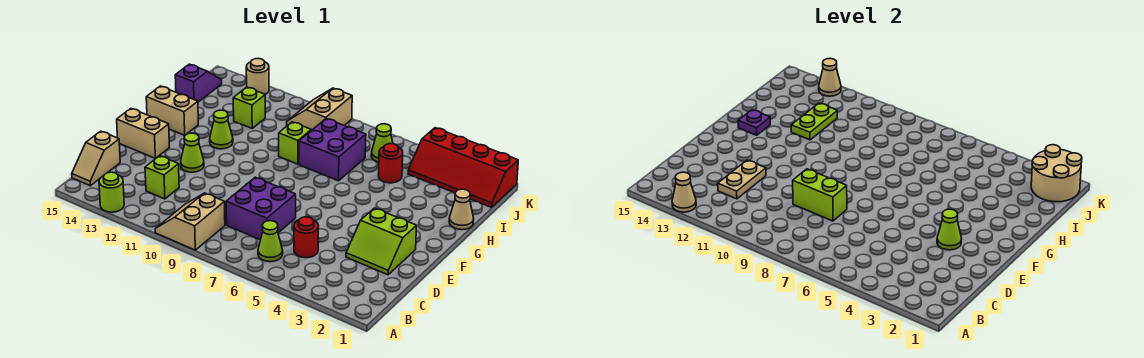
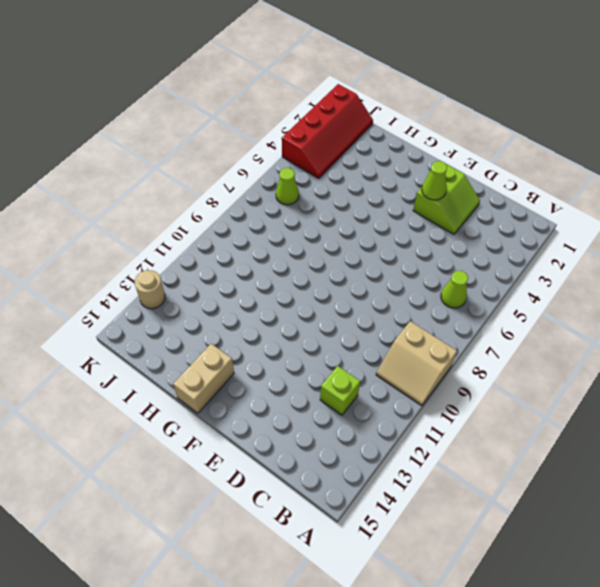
none -> lime round brick A13 level 1
none -> tan slope B15:C15 level 1 top C
none -> red round brick C5 level 1
none -> purple brick C7:D8 level 1

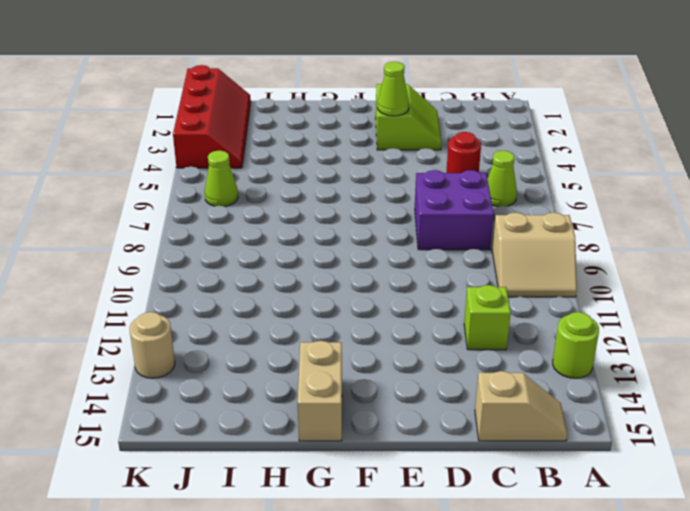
none -> lime cone E12 level 1
none -> tan brick E14:E15 level 1
none -> lime cone G12 level 1
none -> tan cone H1 level 1

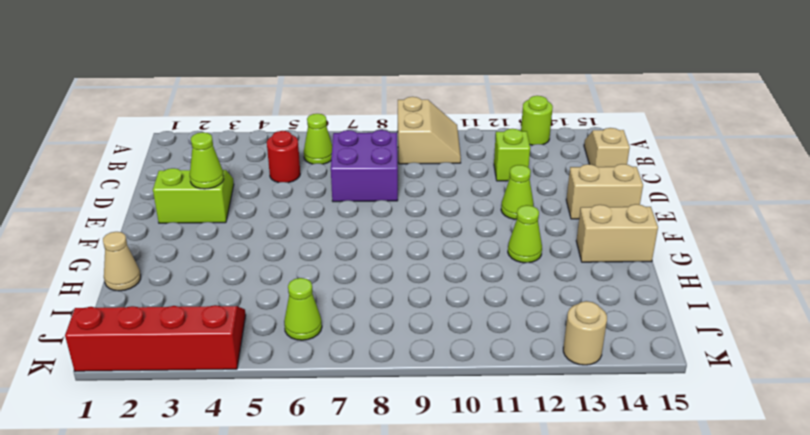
none -> purple brick H7:I8 level 1
none -> lime brick H9 level 1
none -> red round brick I5 level 1
none -> lime brick I12 level 1

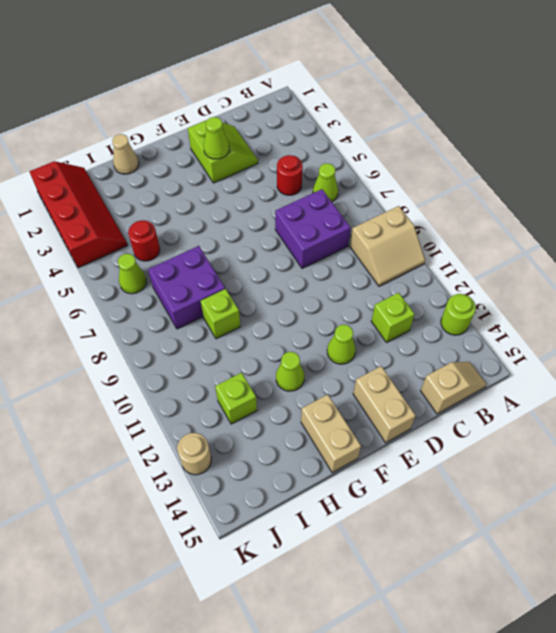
none -> purple slope I15:J15 level 1 top I
none -> tan slope J9:K10 level 1 top 9
none -> tan cone A13 level 2
none -> tan plate C12:D12 level 2

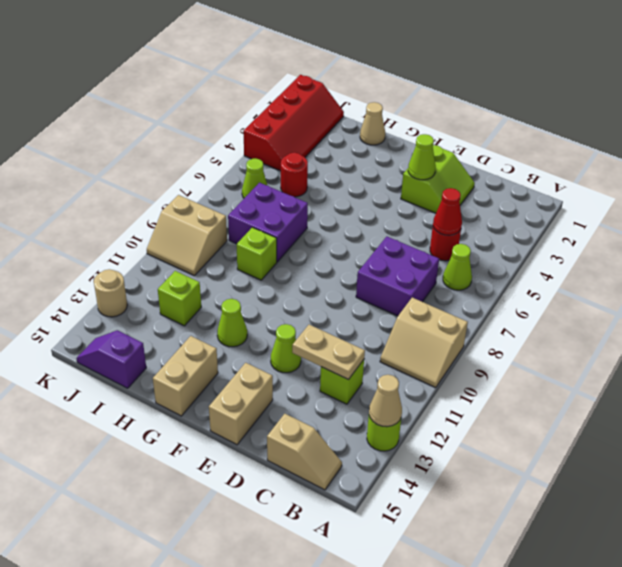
red cone C5 level 2 -> none
none -> lime brick D8:D9 level 2
none -> purple plate G14 level 2
none -> lime plate H12:I12 level 2
none -> tan round brick J1:K2 level 2

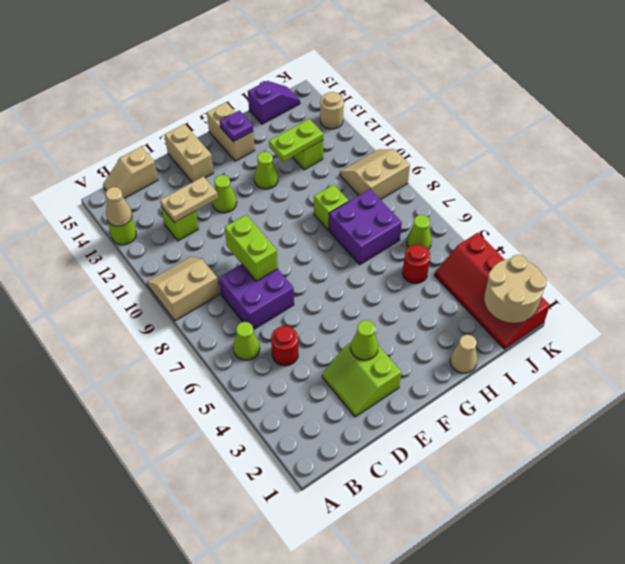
none -> tan cone K13 level 2

